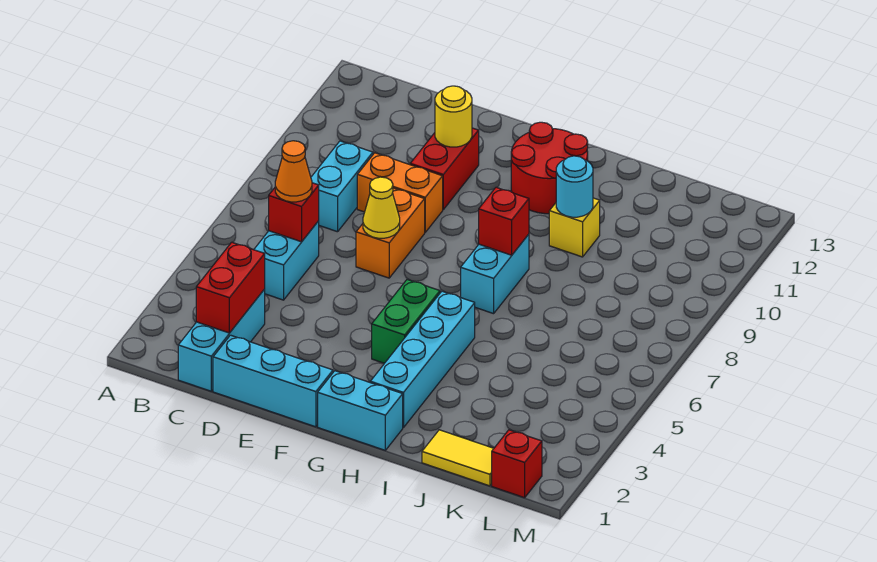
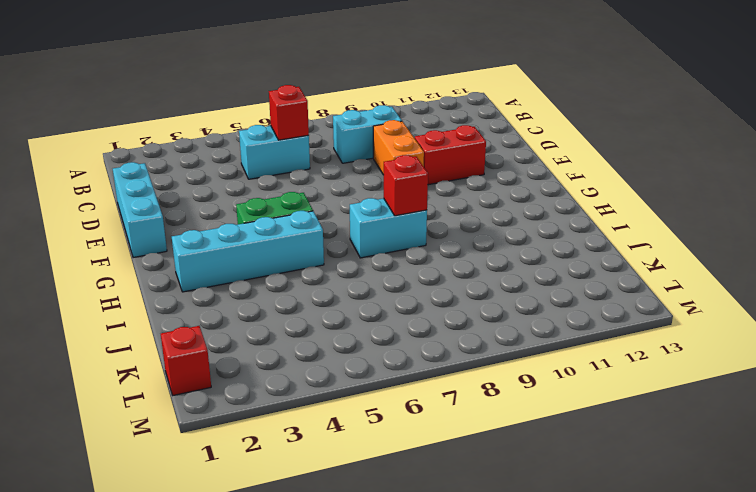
none -> cyan brick C1:C3 level 1
none -> orange brick E7:E8 level 1
none -> cyan brick G1:H1 level 1

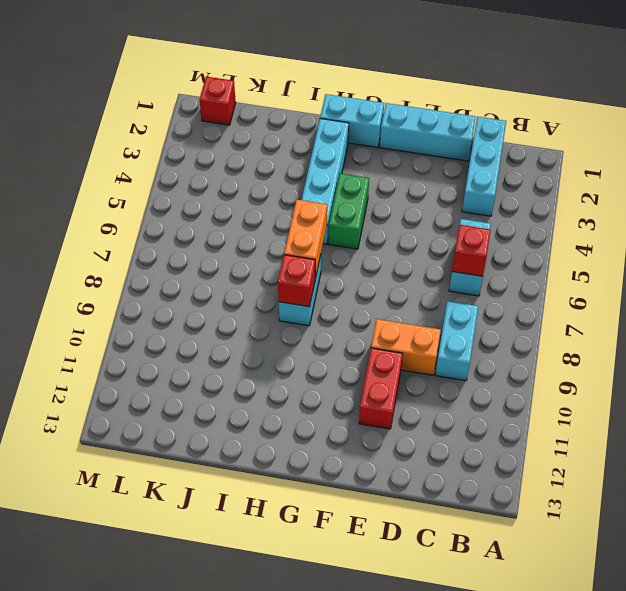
orange brick H6:H7 level 2 -> orange brick E7:E8 level 1
none -> red round brick G11:H12 level 1
none -> yellow brick I10 level 1
none -> yellow tile J1:K1 level 1

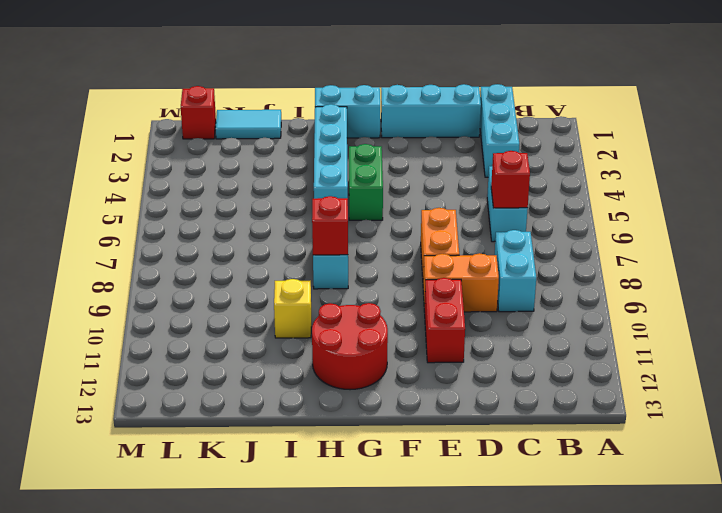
cyan tile J1:K1 level 1 -> yellow tile J1:K1 level 1
none -> red brick C2:C3 level 2
none -> yellow cone E7 level 2
none -> yellow round brick E11 level 2

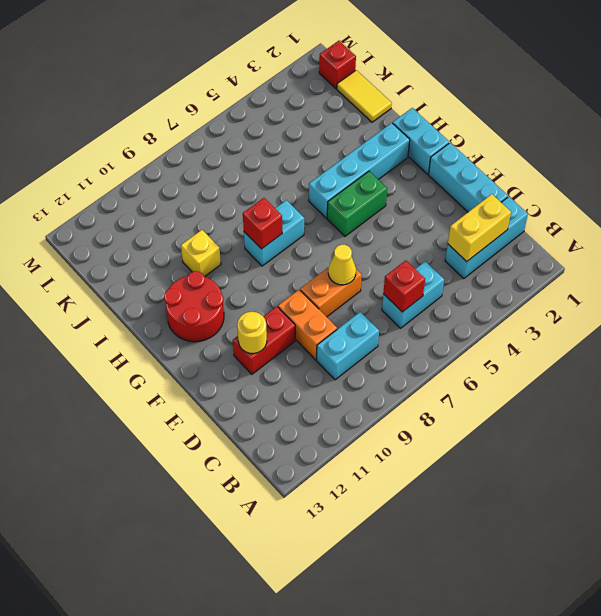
yellow brick C2:C3 level 2 -> red brick C2:C3 level 2
none -> cyan round brick I10 level 2
none -> orange cone C6 level 3

